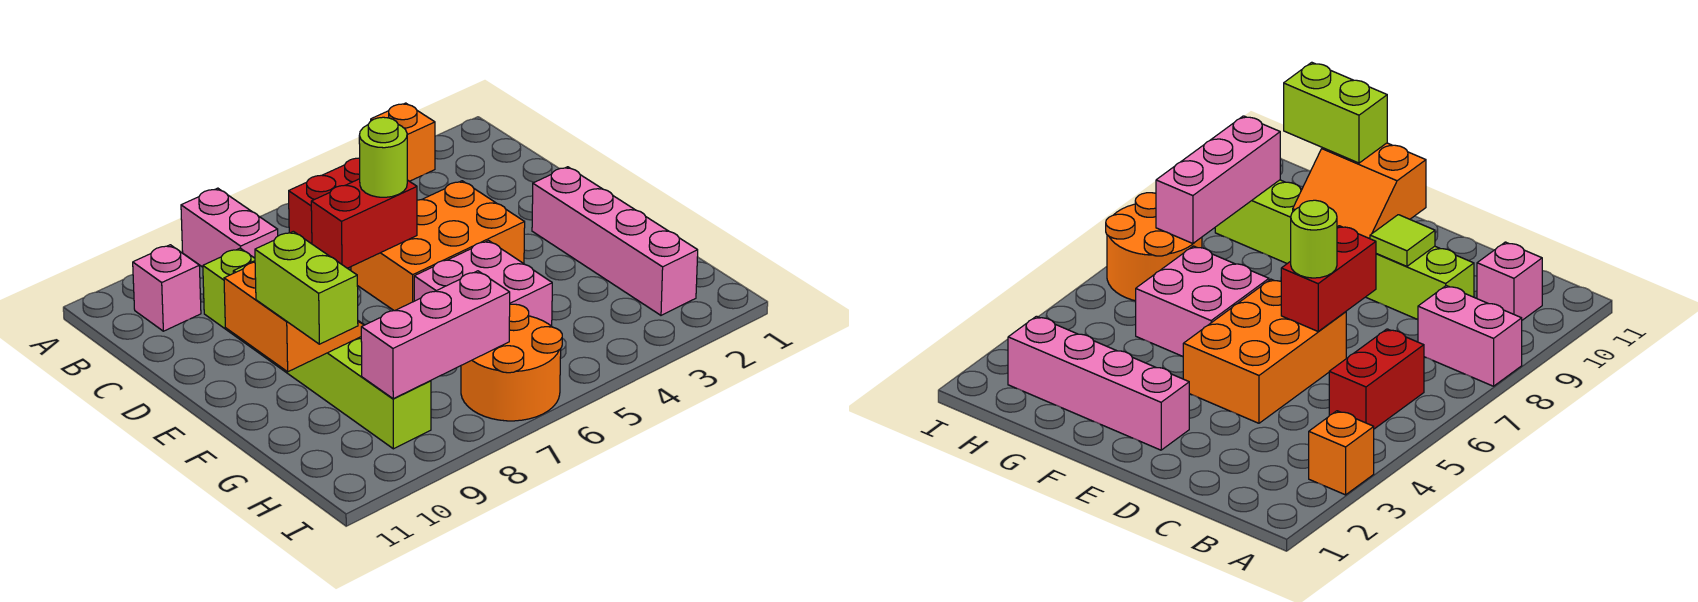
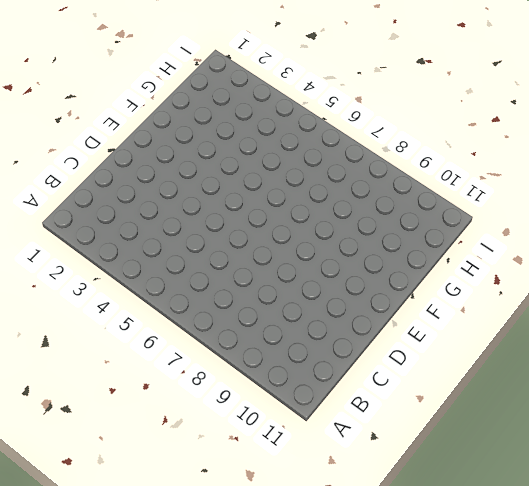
none -> orange brick A3 level 1
none -> pink brick A8:B8 level 1
none -> red brick B5:B6 level 1

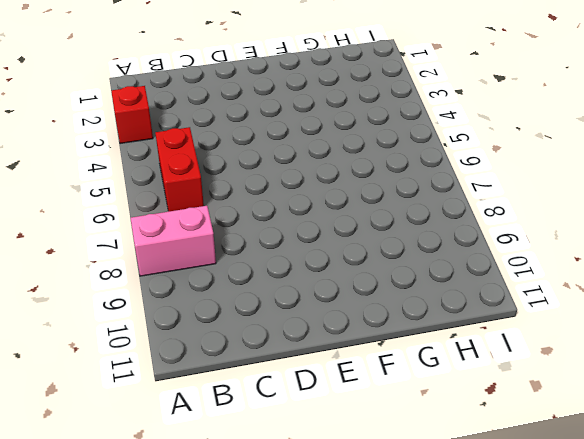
red brick A3 level 1 -> orange brick A3 level 1
none -> pink brick B10 level 1
none -> lime brick C9:H9 level 1
none -> orange brick D4:E6 level 1

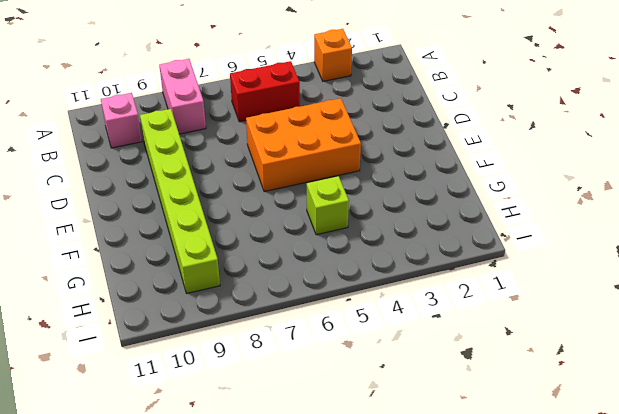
lime brick G5 level 1 -> pink brick F5:G6 level 1
none -> pink brick E2:H2 level 1
none -> orange round brick H6:I7 level 1
none -> red brick D6:D7 level 2

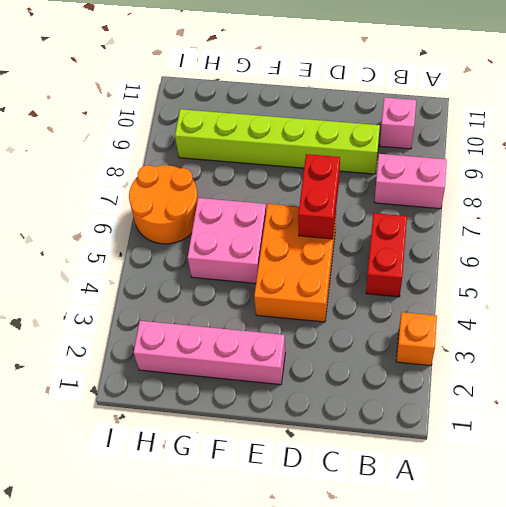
none -> lime tile D9 level 2
none -> orange slope E9:F10 level 2 top 10
none -> pink brick H7:H9 level 2

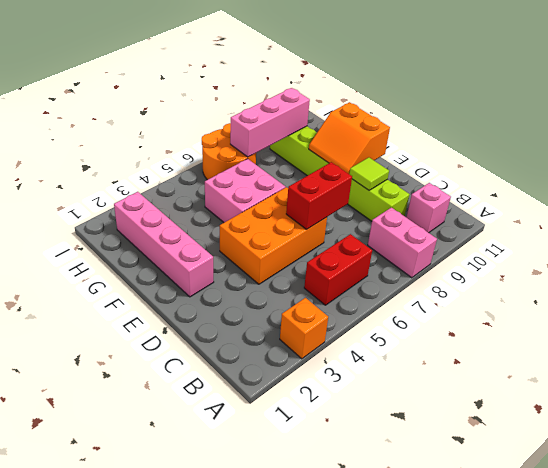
none -> lime round brick D6 level 3
none -> lime brick F10:G10 level 3

